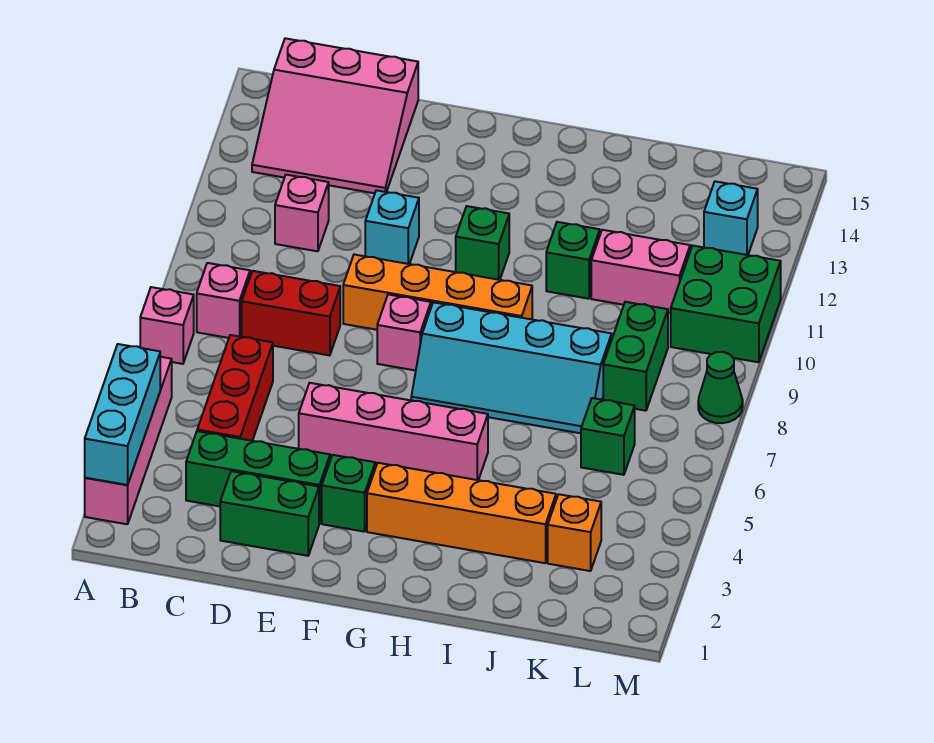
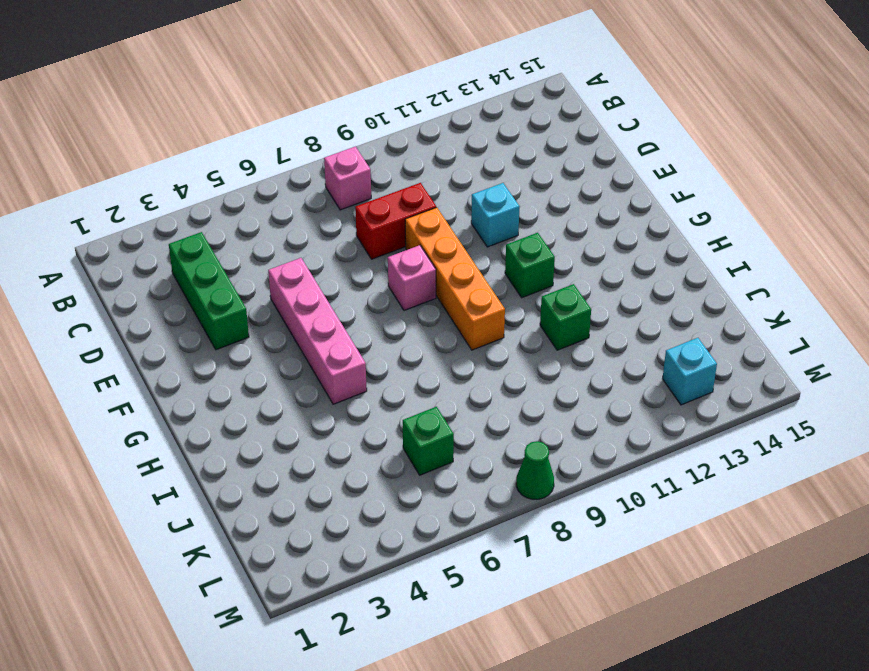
red brick D8:D9 level 1 -> red brick C8:D8 level 1
none -> pink brick A2:A5 level 1
none -> pink brick A7 level 1
none -> pink slope B13:D15 level 1 top 15

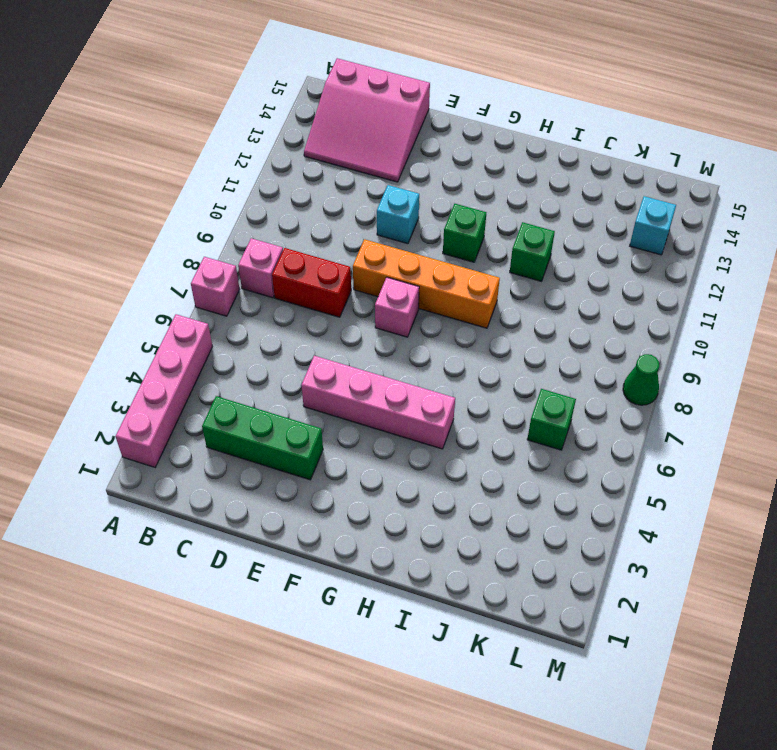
none -> red brick C4:C6 level 1
none -> pink brick C11 level 1
none -> green brick D2:E2 level 1

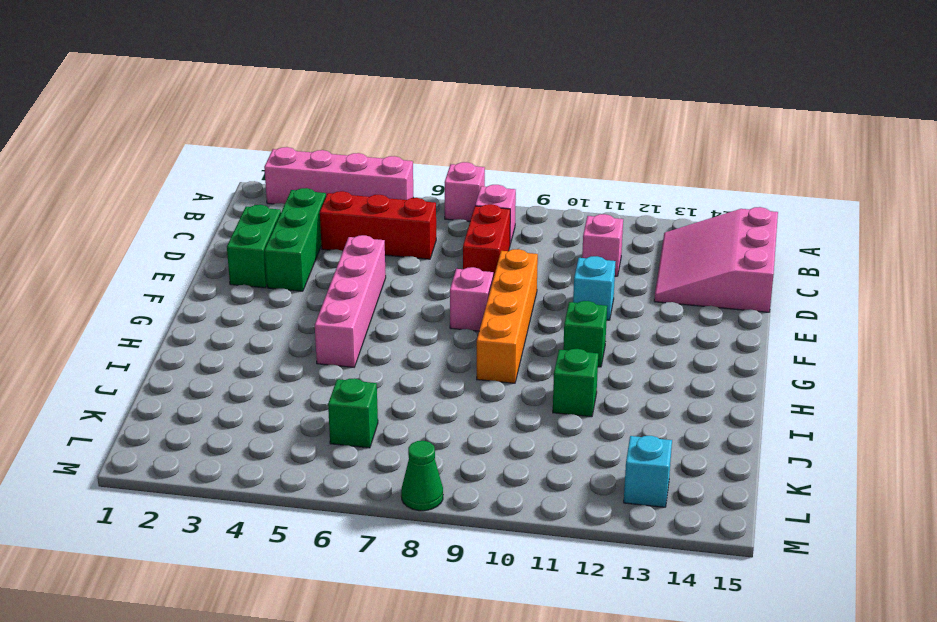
none -> green brick F3 level 1
none -> orange brick G3:J3 level 1
none -> cyan slope G7:J8 level 1 top 8

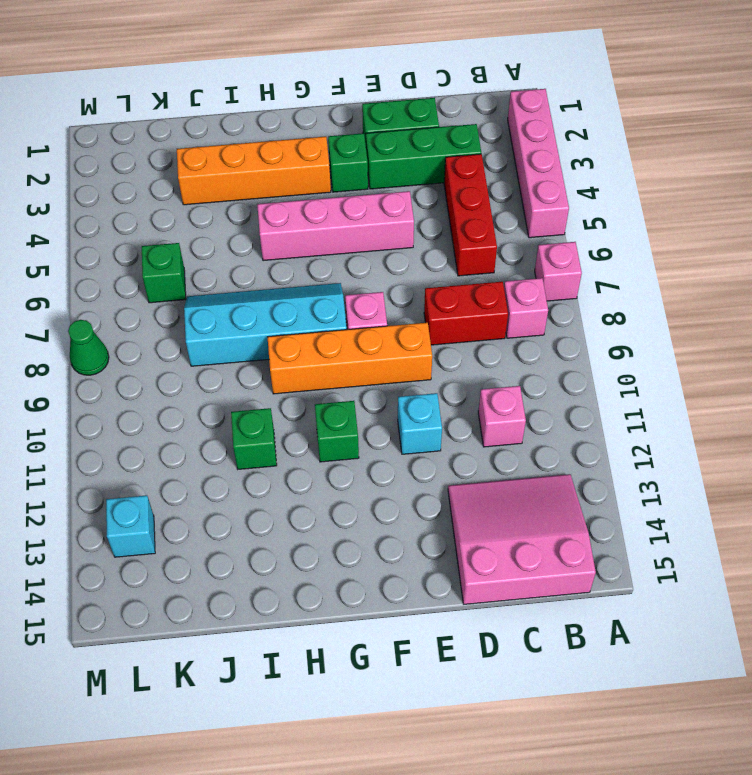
none -> pink brick J11:K11 level 1
none -> orange brick K3 level 1
none -> green brick K8:K9 level 1

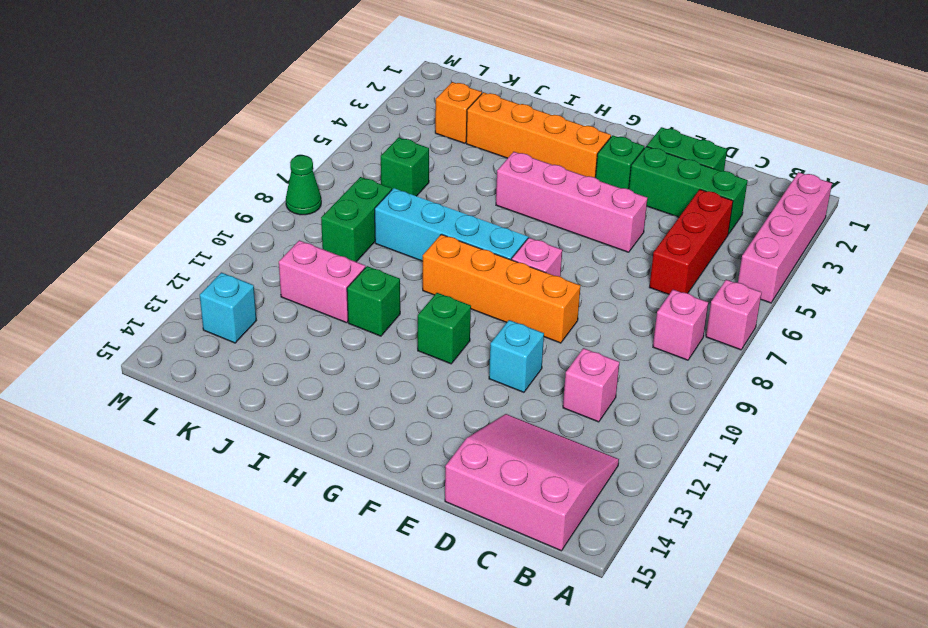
none -> red brick C8:D8 level 1
none -> green brick L10:M11 level 1
none -> cyan brick A2:A4 level 2

